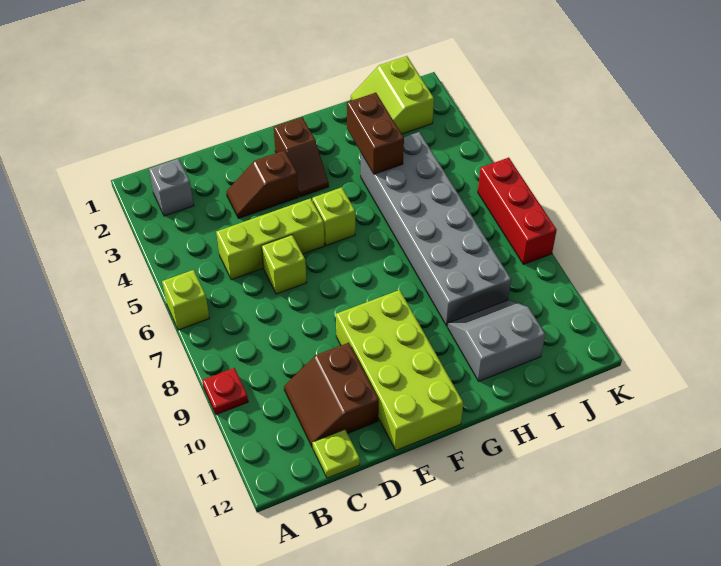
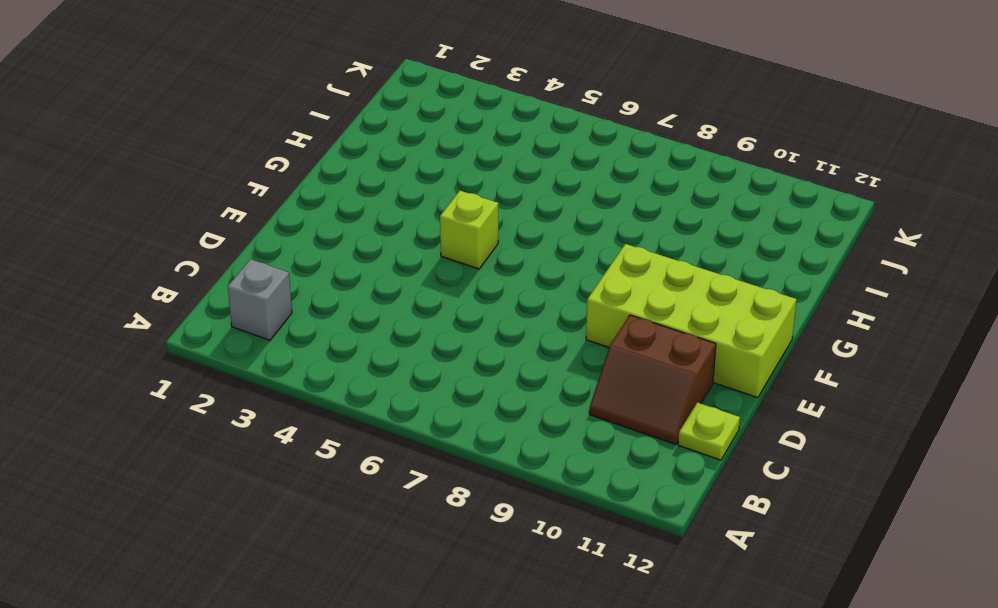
none -> lime brick A6 level 1
none -> red plate A9 level 1
none -> lime brick C5:E5 level 1

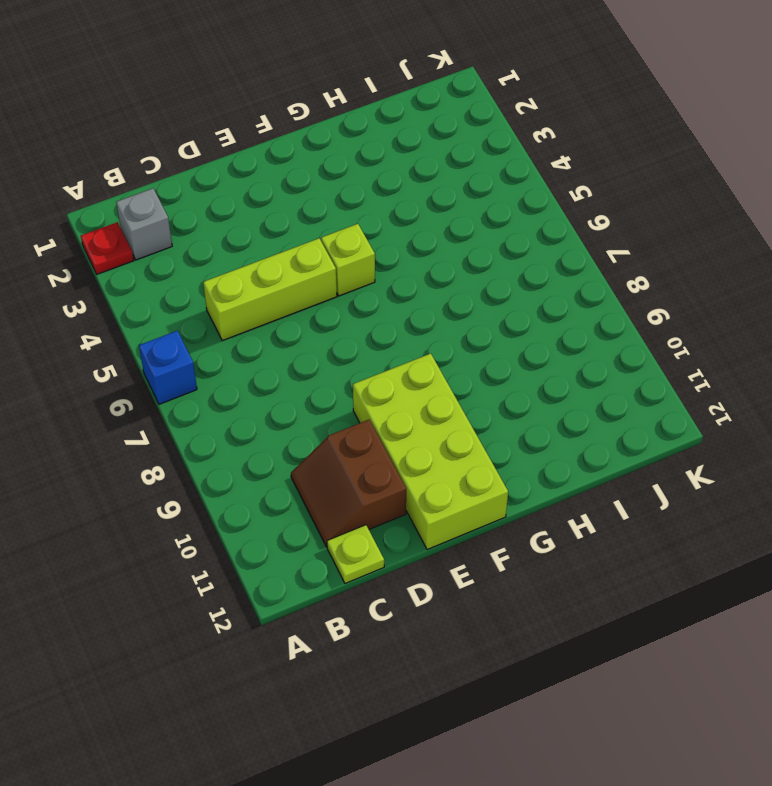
red plate A2 level 1 -> red plate A9 level 1
blue brick A6 level 1 -> lime brick A6 level 1
none -> brown slope D3:E3 level 1 top E
none -> lime brick D6 level 1
none -> brown slope F2:F3 level 1 top 2

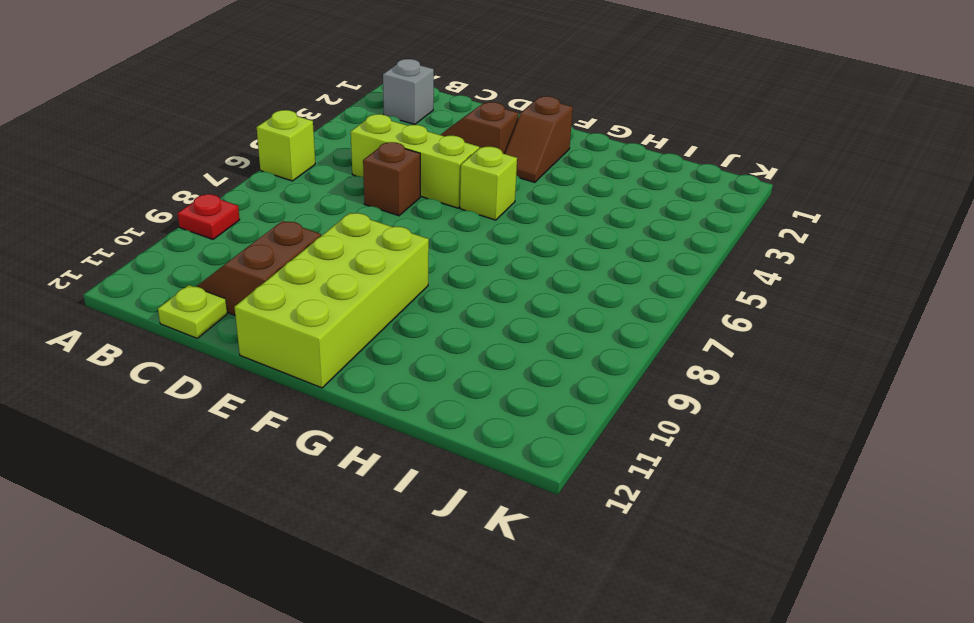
brown brick D6 level 1 -> lime brick D6 level 1
none -> grey brick H4:I9 level 1
none -> grey slope H10:I11 level 1 top 11
none -> lime slope I1:J2 level 1 top J

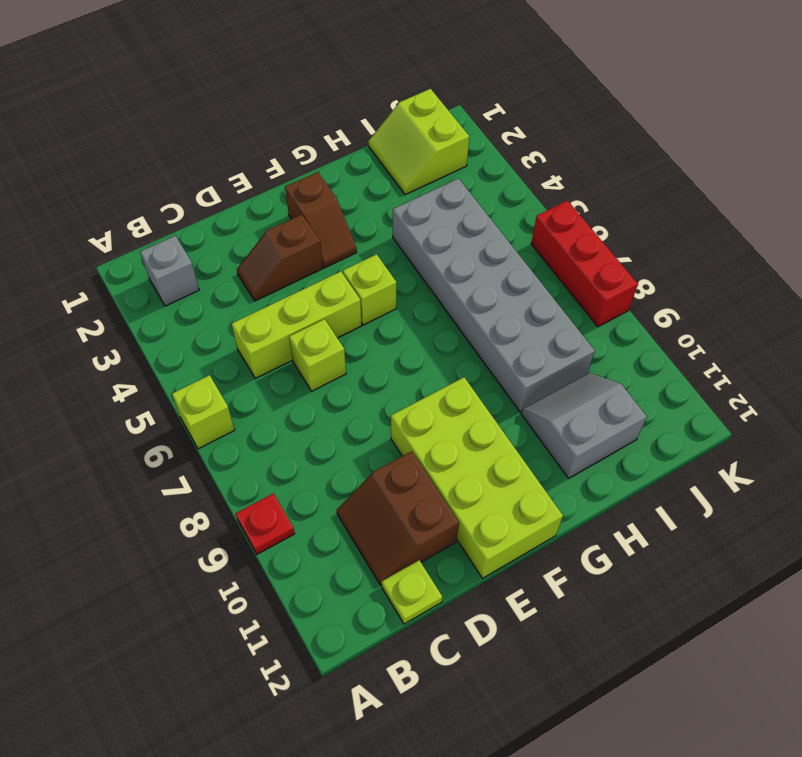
none -> brown brick H3:H4 level 2

